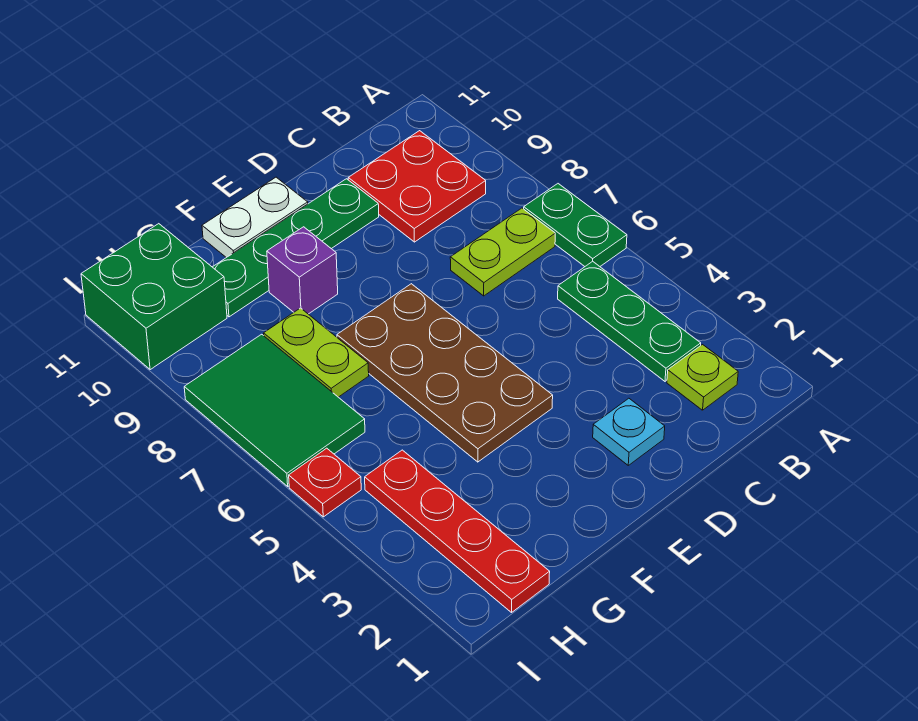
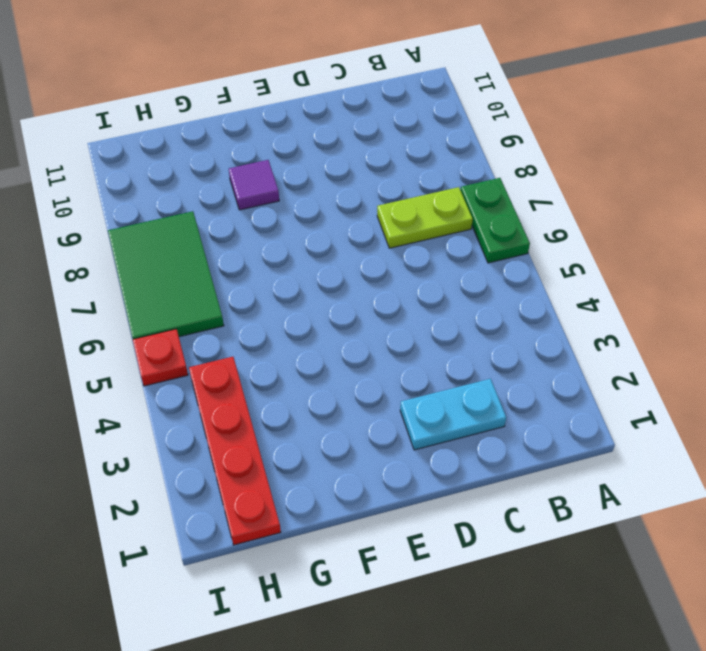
cyan plate C2:D2 level 1 -> cyan plate D2 level 1
purple tile F9 level 1 -> purple brick F9 level 1
none -> lime plate B2 level 1
none -> green plate B3:B5 level 1
none -> red plate B9:C10 level 1

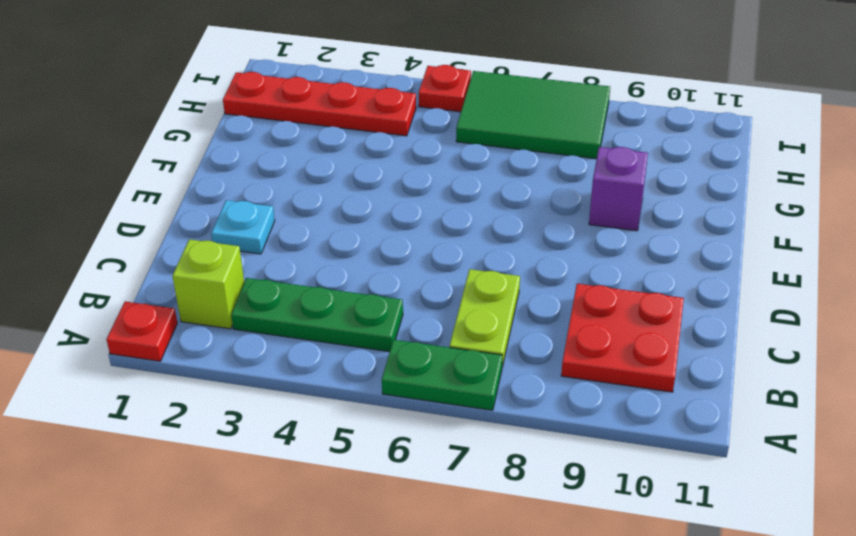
red plate A1 level 1 -> none
lime brick B2 level 1 -> lime plate B2 level 1
none -> green plate D10:G10 level 1
none -> brown plate E4:F7 level 1
none -> white plate E11:F11 level 1

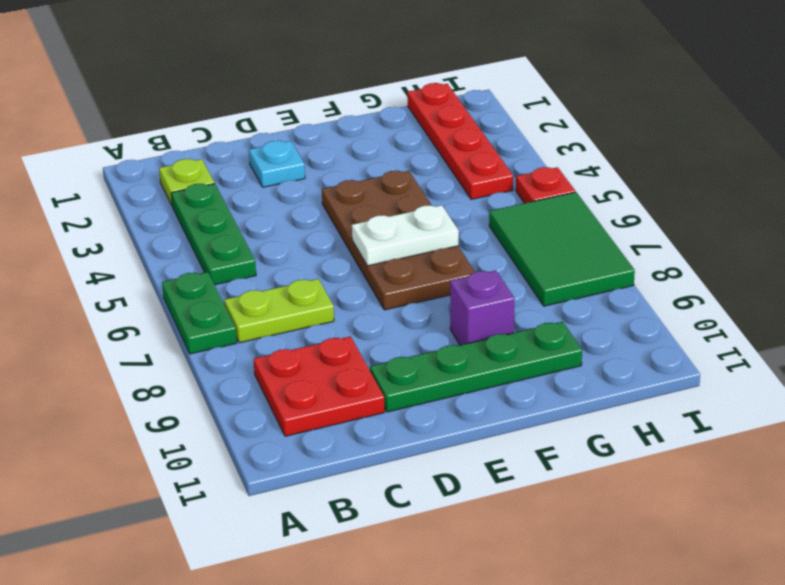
white plate E6:F6 level 2 -> white plate E11:F11 level 1
none -> lime plate G7:G8 level 1
none -> green brick H10:I11 level 1

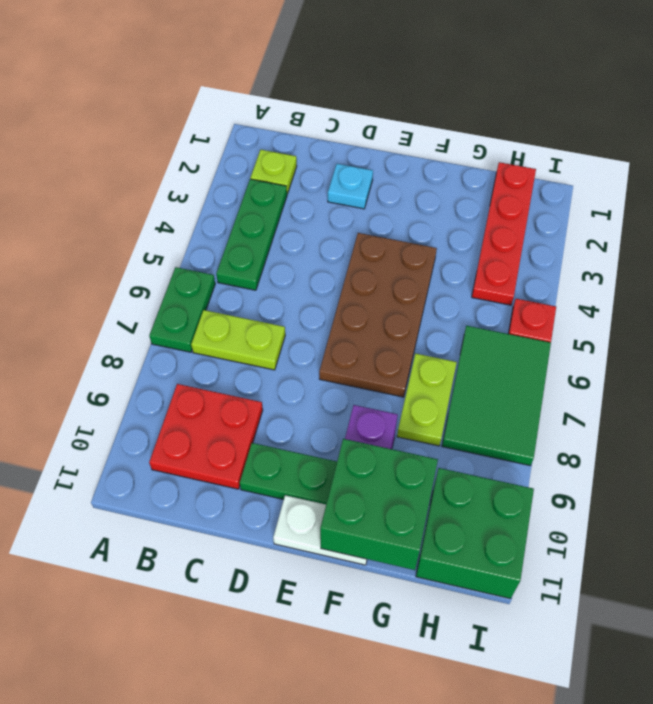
green brick F10:G11 level 2 -> none

